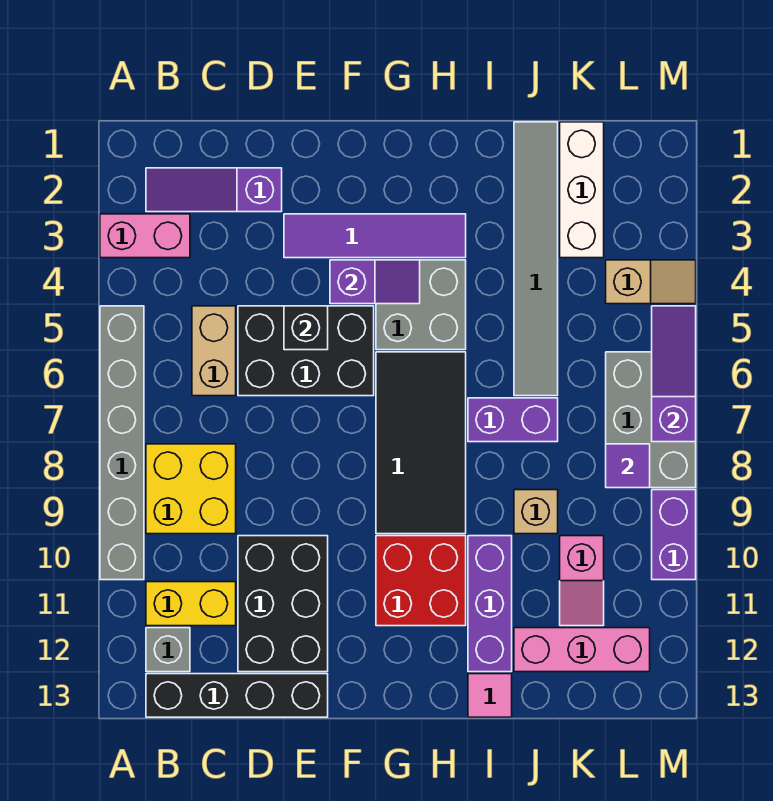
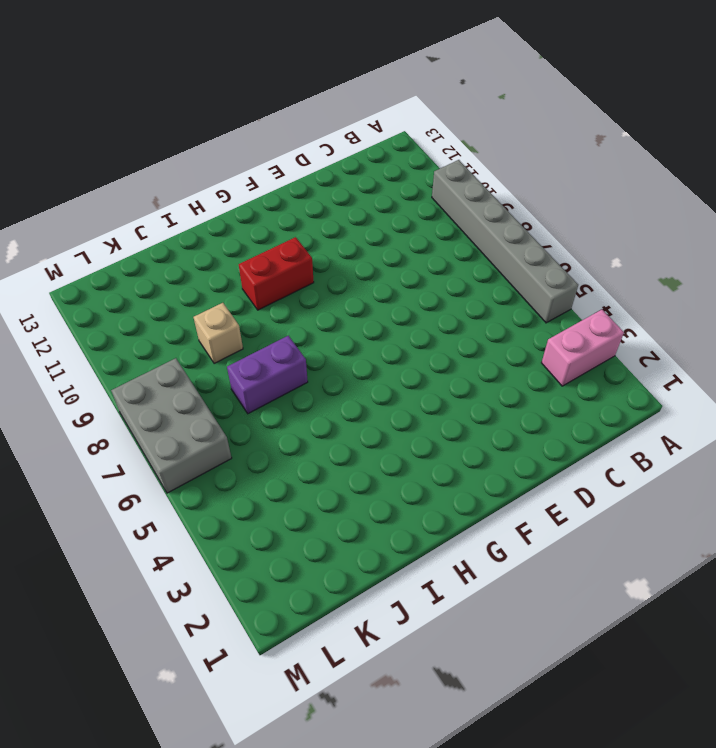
red brick G10:H10 level 1 -> red brick G10:H11 level 1
none -> purple slope B2:D2 level 1 top D
none -> yellow brick B8:C9 level 1
none -> yellow brick B11:C11 level 1

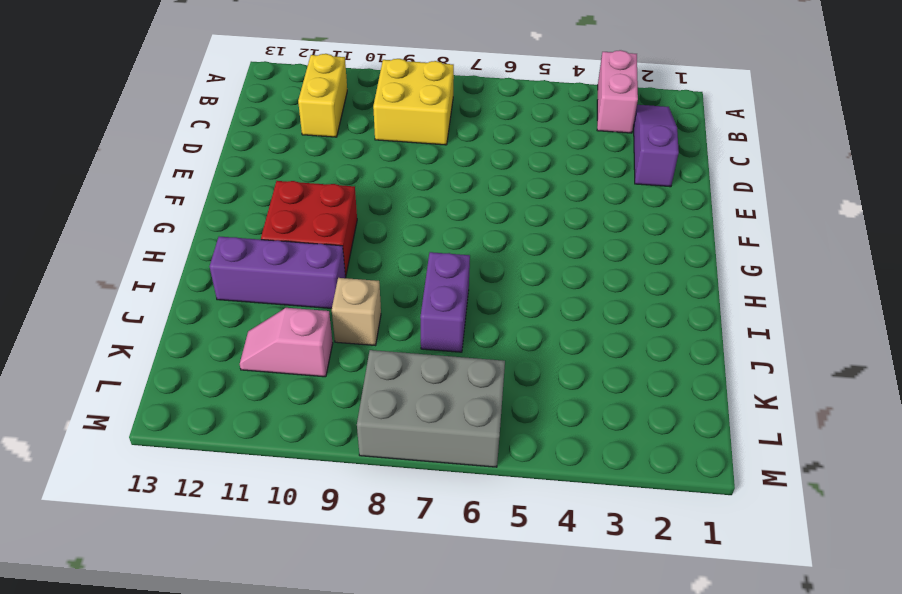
none -> grey brick A5:A10 level 1
none -> grey brick B12 level 1
none -> black brick B13:E13 level 1

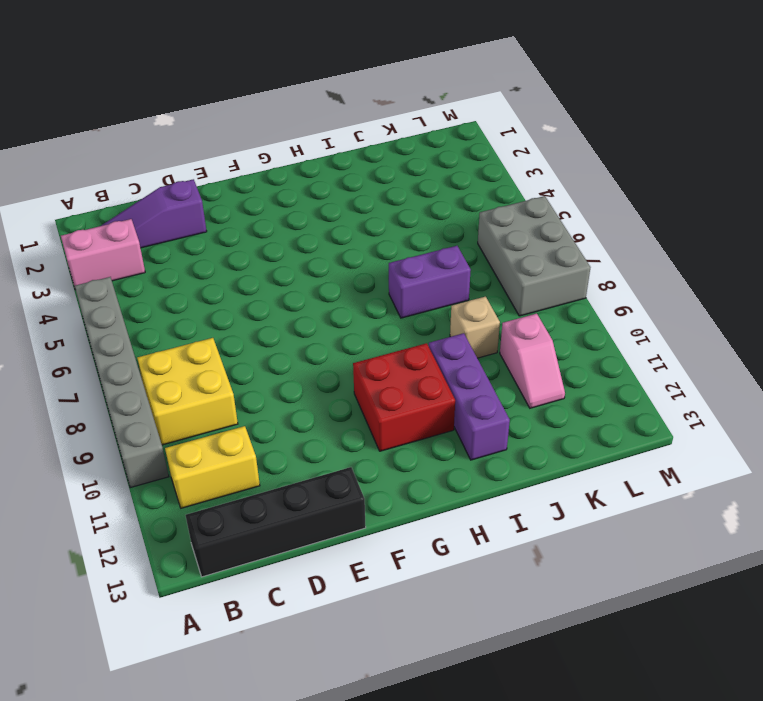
none -> grey brick B12 level 1
none -> tan brick C5:C6 level 1
none -> black brick D5:F6 level 1

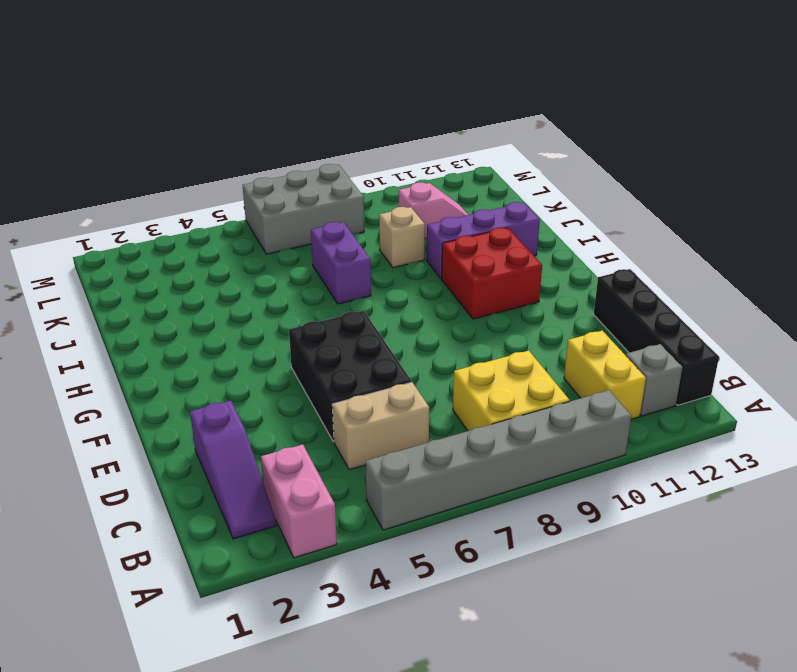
none -> black brick D10:E12 level 1
none -> purple tile E3:H3 level 1
none -> grey brick G4:H5 level 1

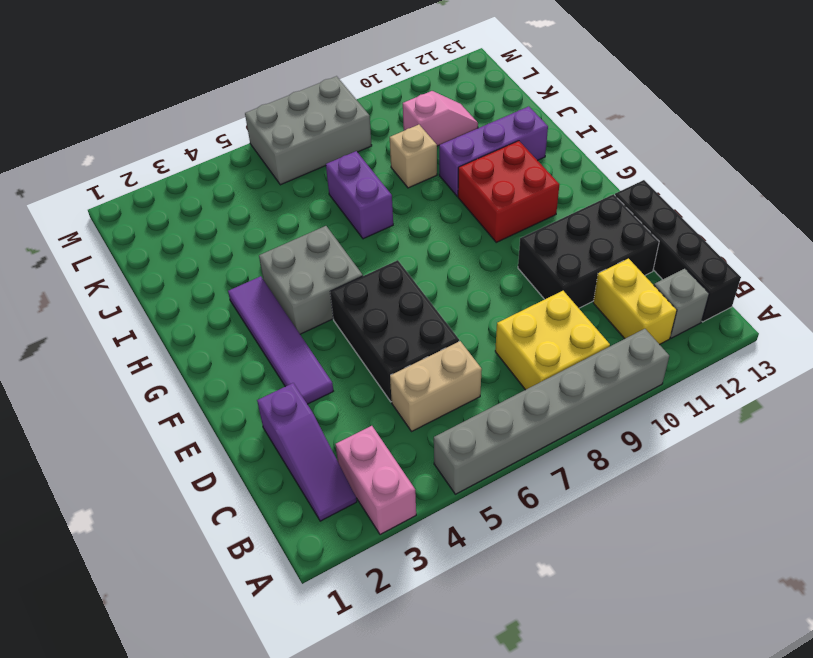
none -> black tile G6:H9 level 1
none -> pink tile I13 level 1
none -> grey tile J1:J6 level 1

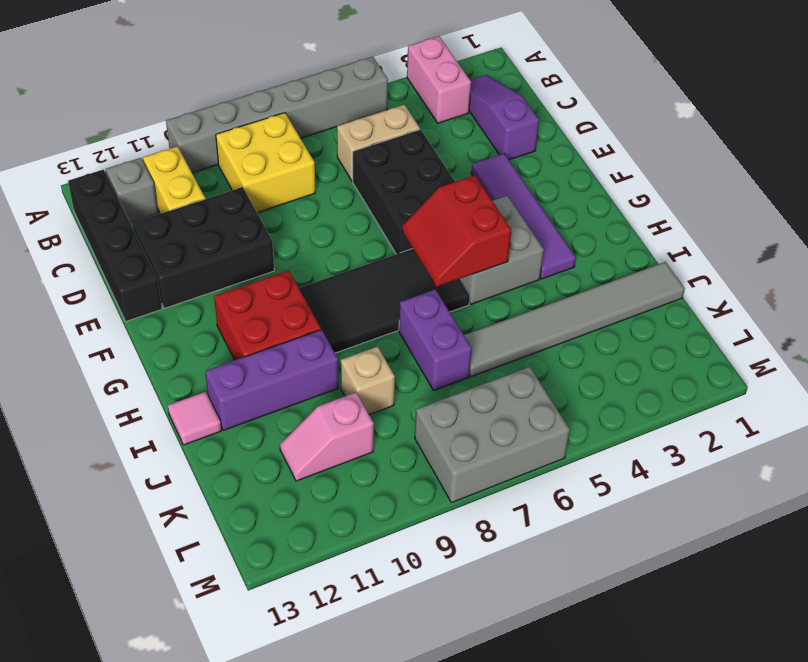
red slope G5:H6 level 2 top 5 -> none
none -> pink brick J12:L12 level 1
none -> white brick K1:K3 level 1
none -> tan slope L4:M4 level 1 top L

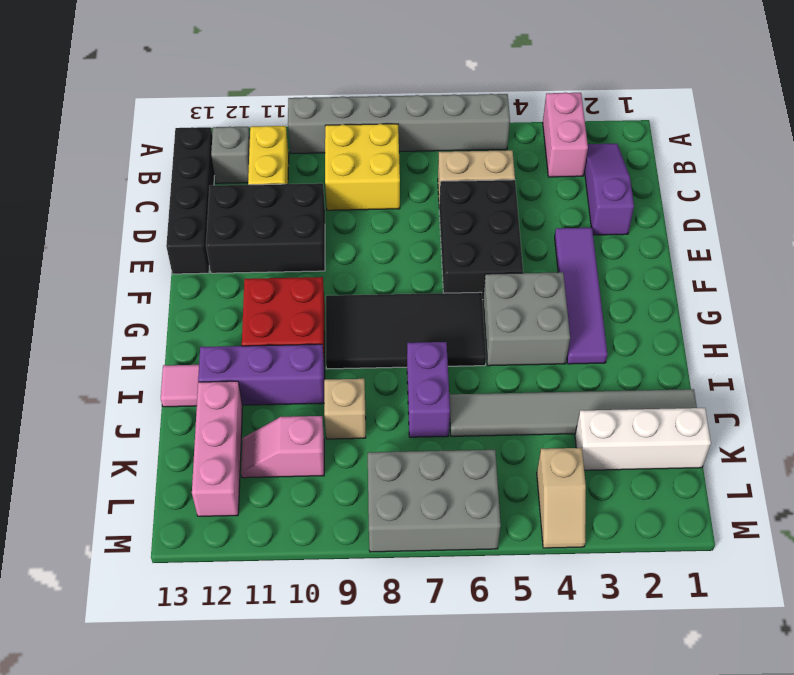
none -> purple brick M9:M10 level 1
none -> black brick E5 level 2
none -> purple slope F4:G4 level 2 top F

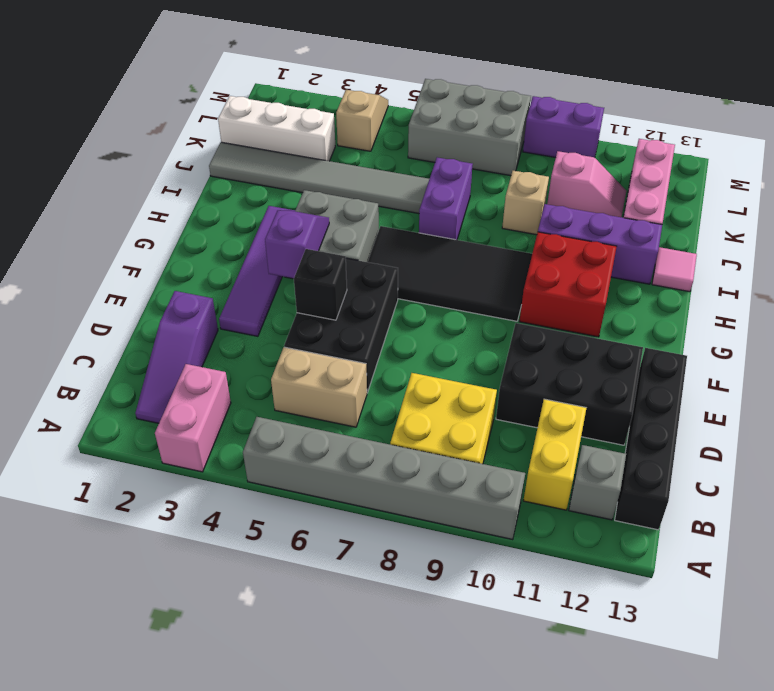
none -> purple tile L8 level 2
none -> purple slope M5:M7 level 2 top 7

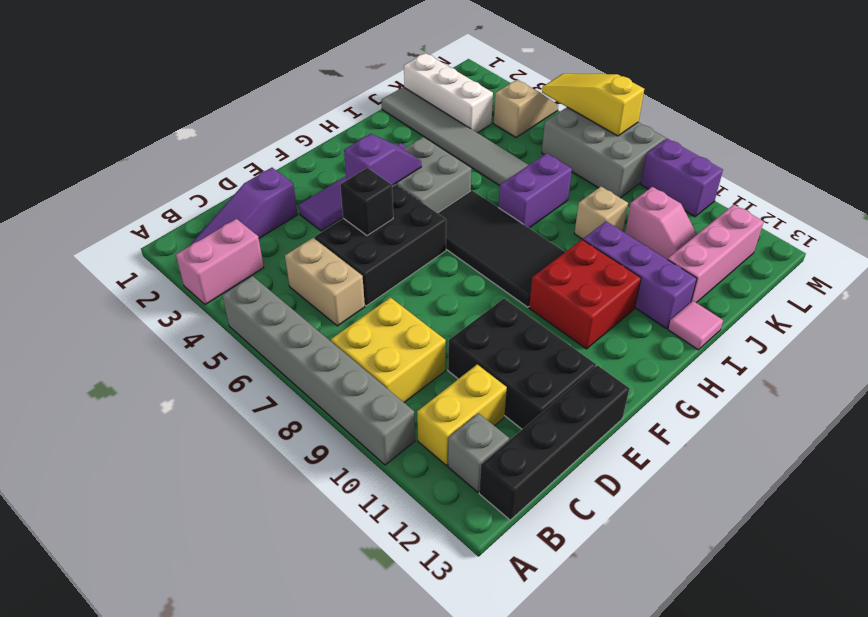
yellow slope M5:M7 level 2 top 7 -> purple slope M5:M7 level 2 top 7
none -> purple tile L8 level 2

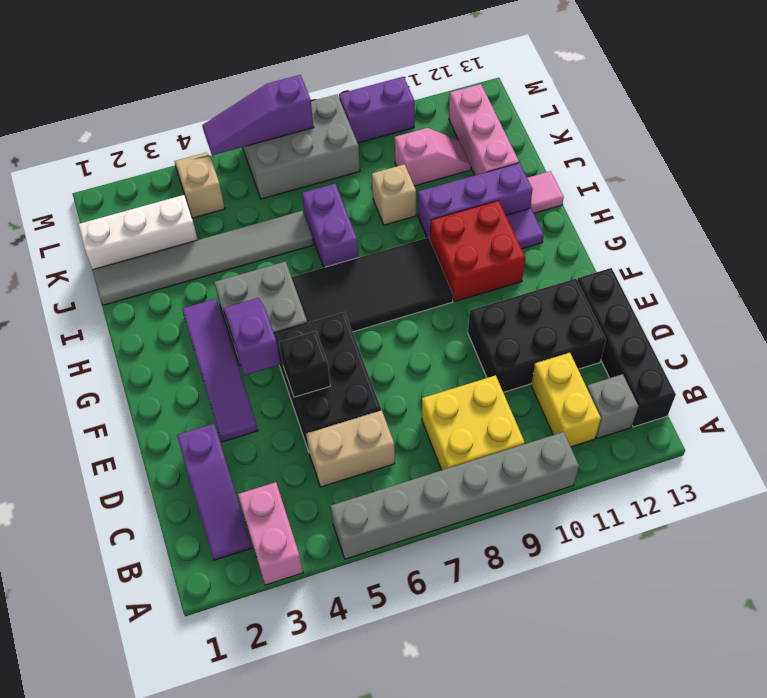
purple tile H12 level 1 -> purple tile L8 level 2

